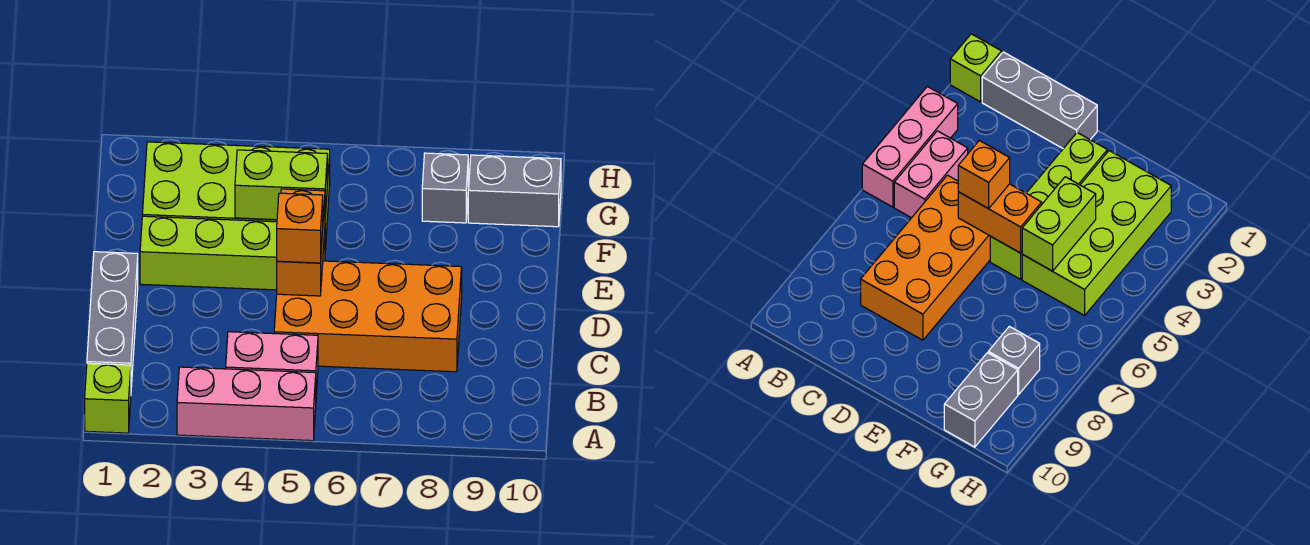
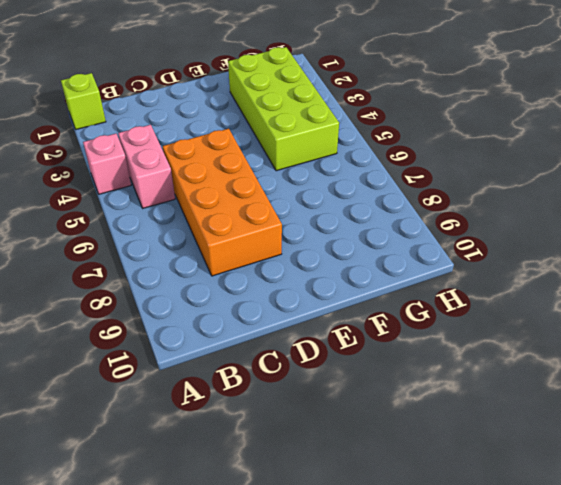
pink brick A4 level 1 -> pink brick A3:A5 level 1
none -> grey brick B1:D1 level 1
none -> lime brick E2:E5 level 1
none -> grey brick G8 level 1

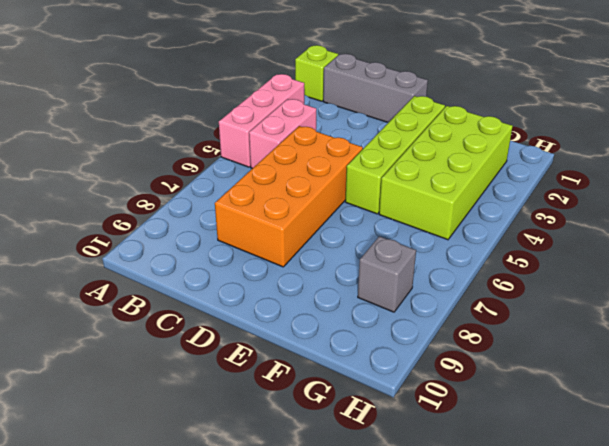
none -> grey brick G9:G10 level 1
none -> orange brick D5:E5 level 2
none -> lime brick F4:F5 level 2

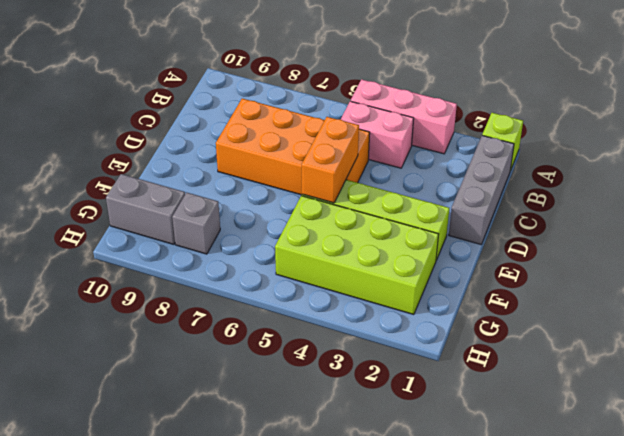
none -> lime brick F4:F5 level 2
none -> orange brick D5 level 3

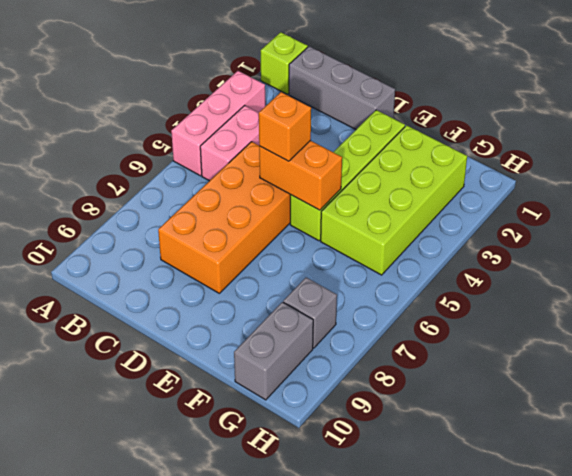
none -> lime brick F4:F5 level 2

